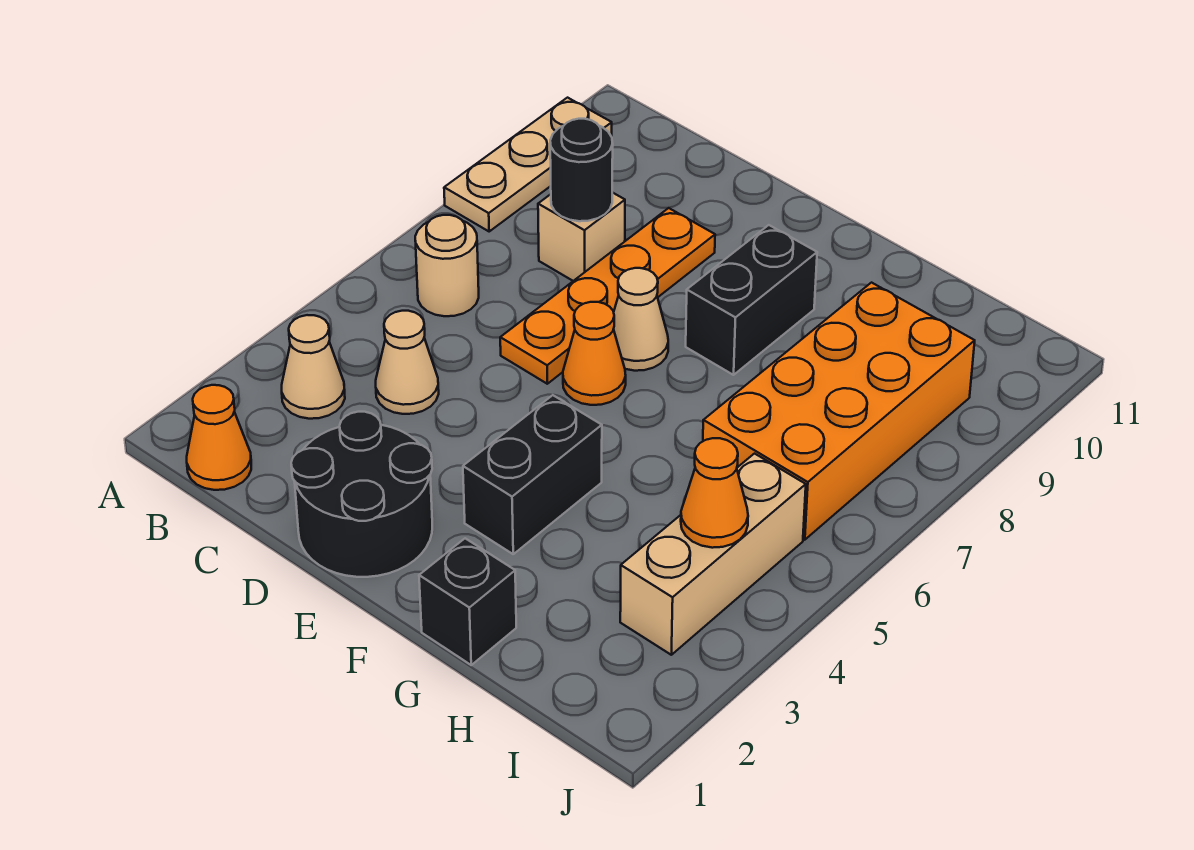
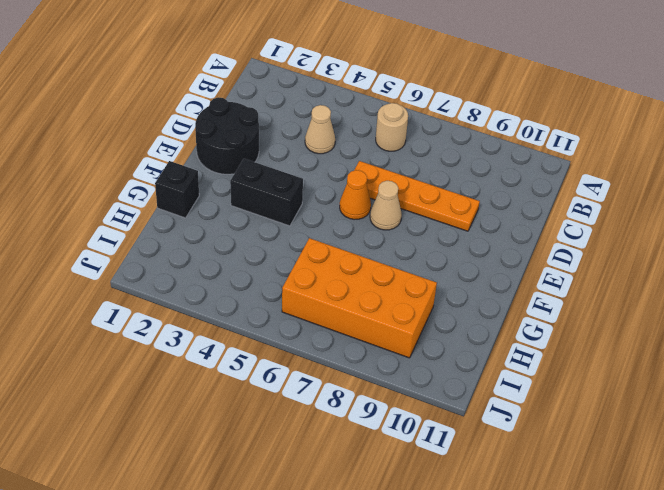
none -> tan plate A8:A10 level 1
none -> orange cone B1 level 1
none -> tan cone B3 level 1

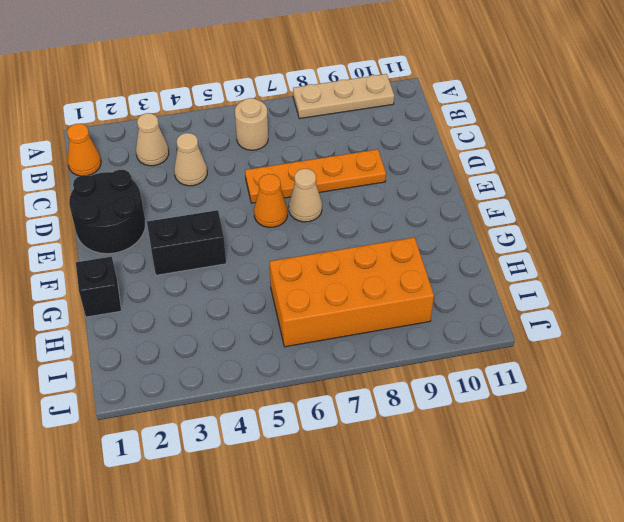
none -> tan brick C8 level 1
none -> black brick F8:F9 level 1
none -> tan brick I3:I5 level 1

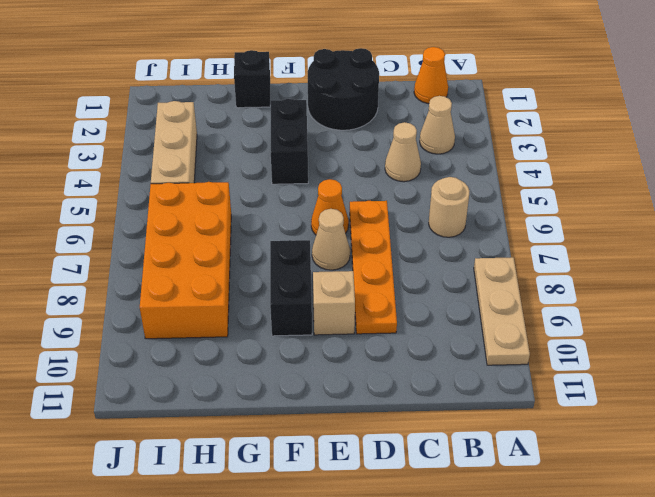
tan brick E9 level 1 -> tan brick C8 level 1
none -> black round brick C8 level 2
none -> orange cone I4 level 2

